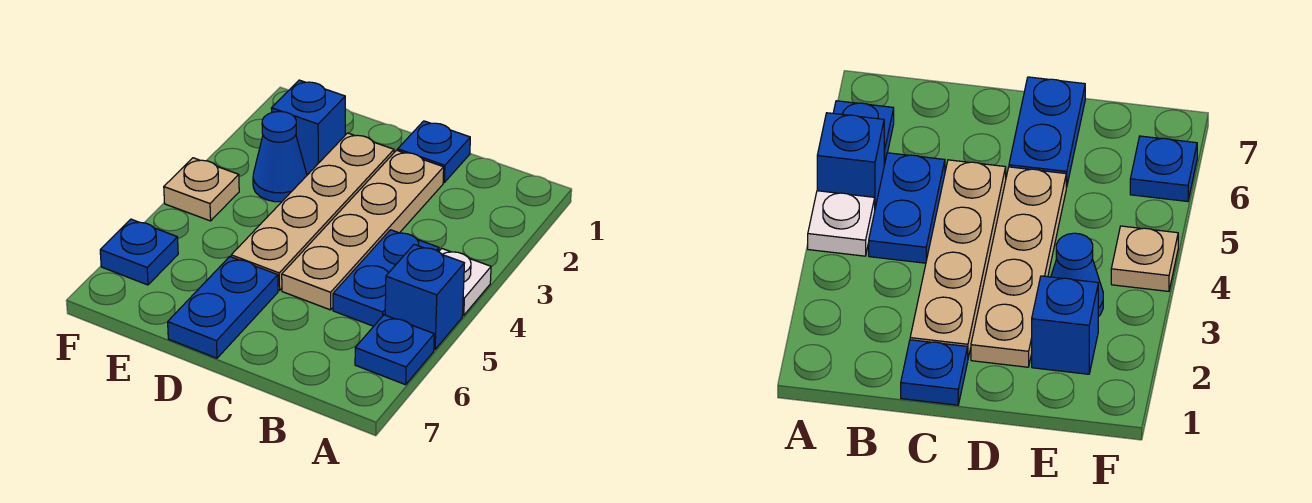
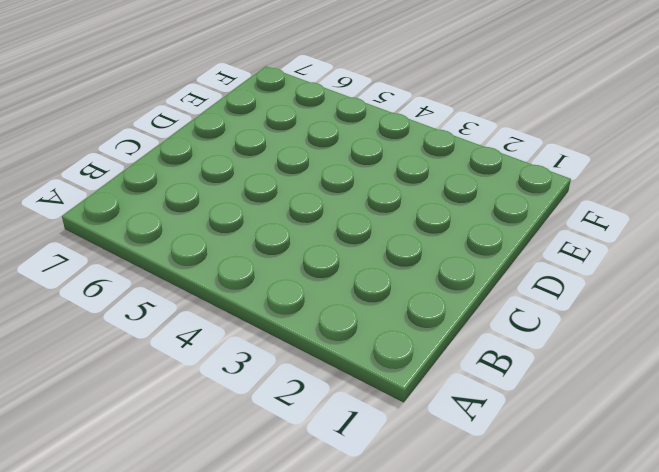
none -> white plate A4 level 1
none -> blue brick A5 level 1
none -> blue plate A6 level 1

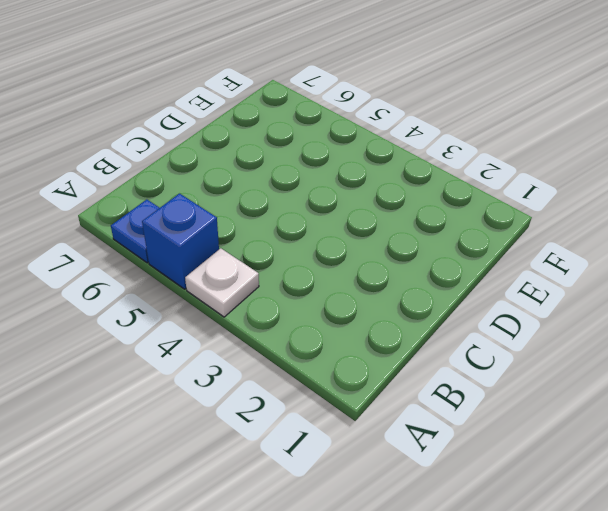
none -> blue plate B4:B5 level 1
none -> blue plate C1 level 1
none -> tan plate C2:C5 level 1

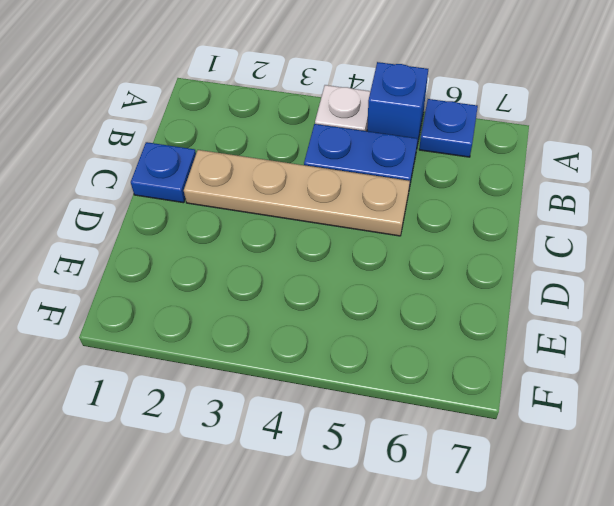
none -> tan plate D2:D5 level 1
none -> blue plate D6:D7 level 1
none -> blue brick E2 level 1

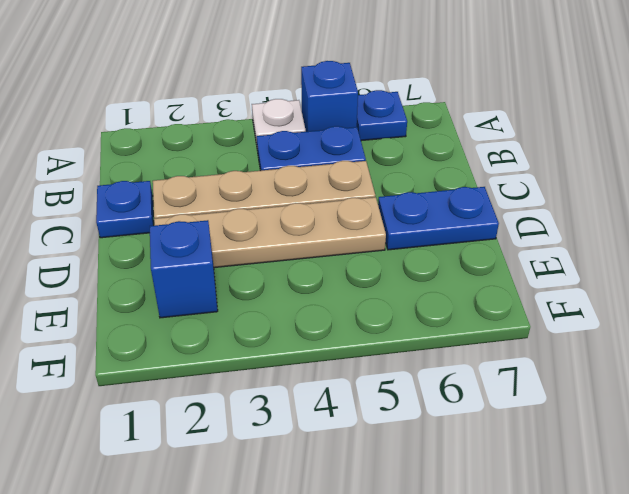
none -> blue cone E3 level 1
none -> tan plate F4 level 1
none -> blue plate F6 level 1

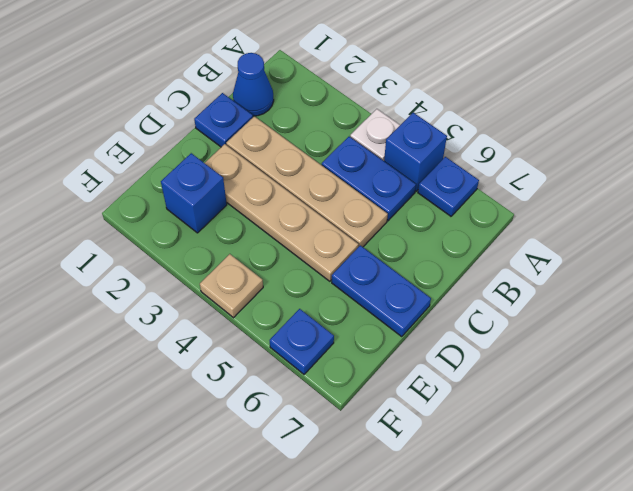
blue cone B1 level 1 -> blue cone E3 level 1

